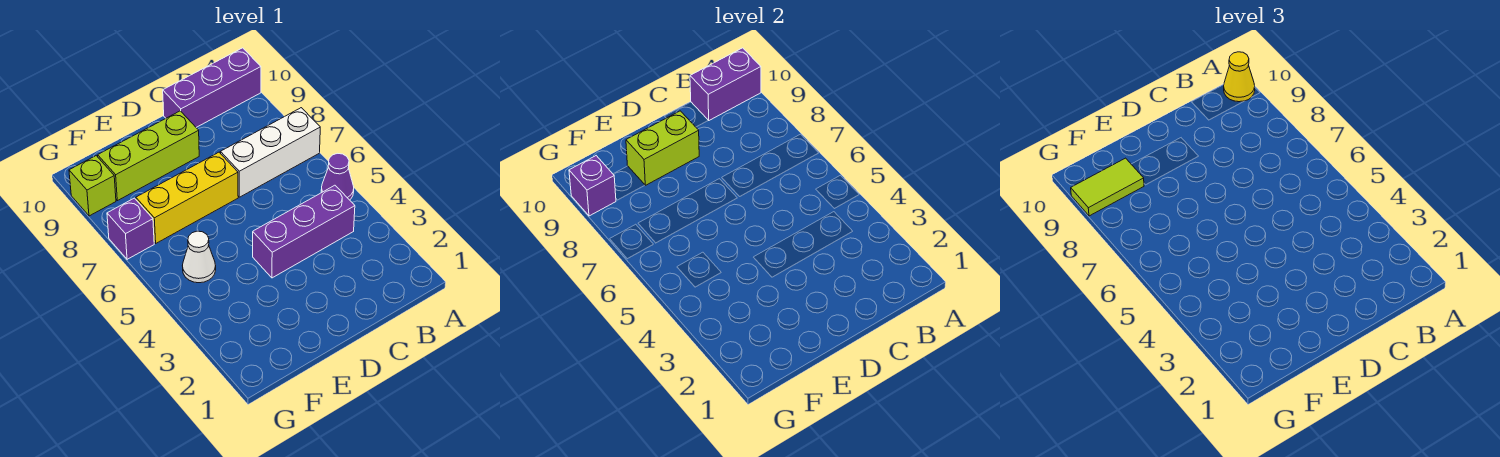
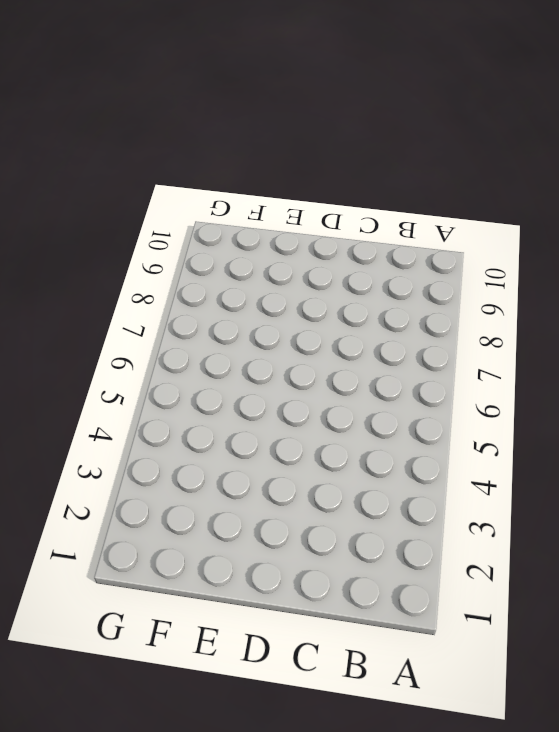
none -> purple cone A5 level 1
none -> white brick A7:C7 level 1
none -> purple brick A10:C10 level 1

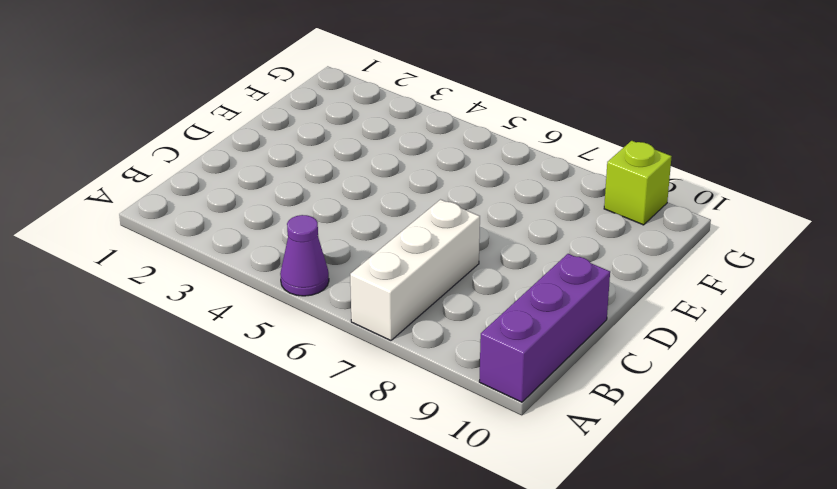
none -> purple brick B4:D4 level 1
none -> yellow brick D7:F7 level 1
none -> lime brick D9:F9 level 1

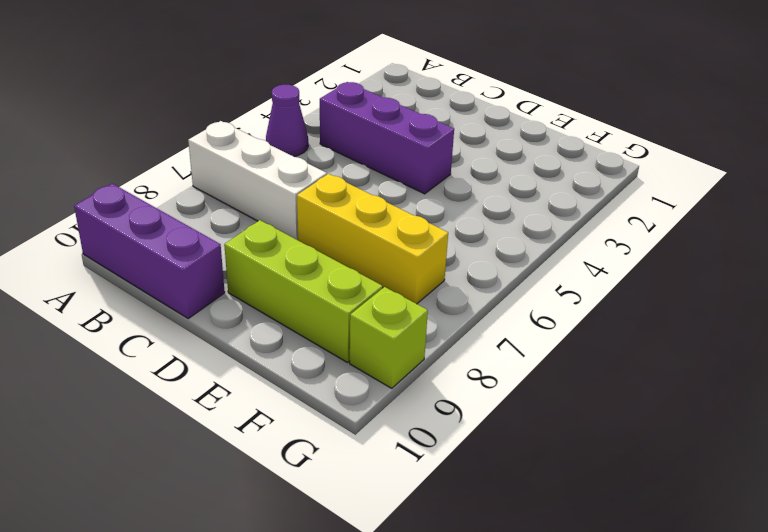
none -> white cone F5 level 1
none -> purple brick G7 level 1
none -> purple brick A10:B10 level 2

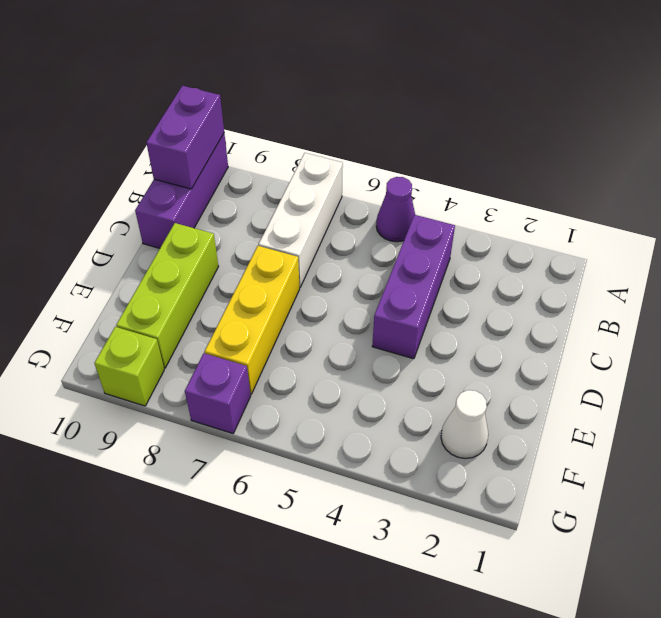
white cone F2 level 1 -> white cone F5 level 1
none -> lime brick D9:E9 level 2
none -> purple brick G9 level 2
none -> yellow cone A10 level 3

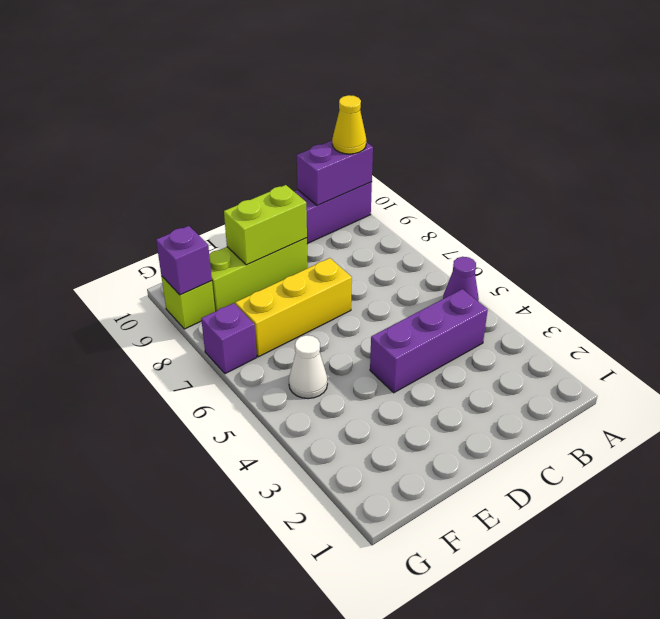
none -> white brick A7:C7 level 1
none -> lime tile F9:G9 level 3

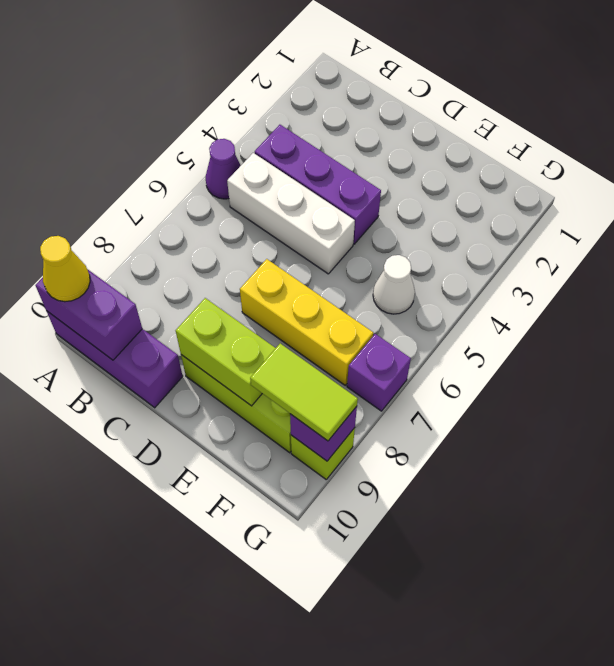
white brick B5:D5 level 1 -> white brick A7:C7 level 1

